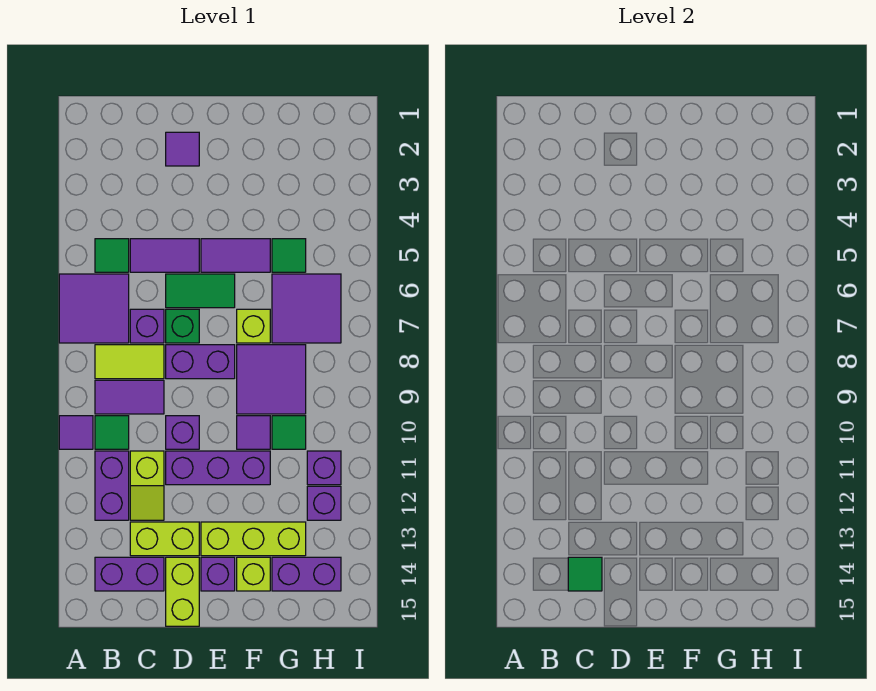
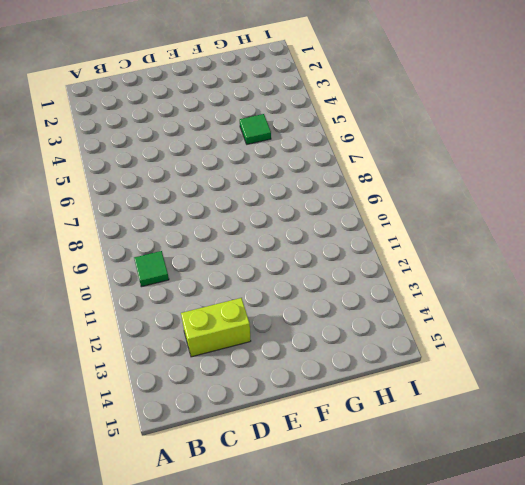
none -> purple tile A6:B7 level 1
none -> purple tile A10 level 1
none -> green tile B5 level 1
none -> lime tile B8:C8 level 1

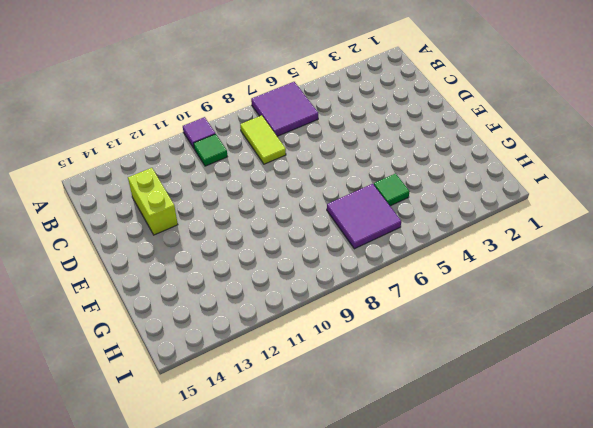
none -> green tile B5 level 1
none -> purple tile B9:C9 level 1
none -> purple brick B11:B12 level 1
none -> purple brick B14:C14 level 1

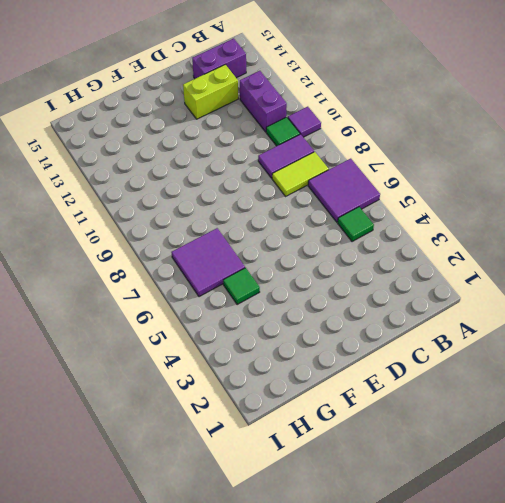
none -> purple tile C5:D5 level 1
none -> purple brick C7 level 1
none -> lime slope C11:C12 level 1 top 11
none -> purple tile D2 level 1

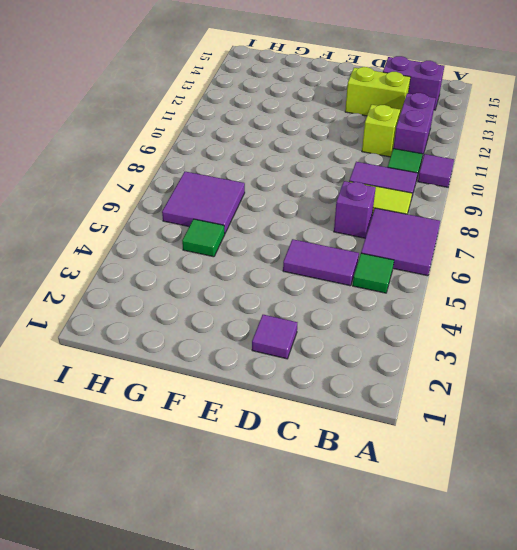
none -> green tile D6:E6 level 1
none -> green brick D7 level 1
none -> purple brick D8:E8 level 1
none -> purple brick D10 level 1

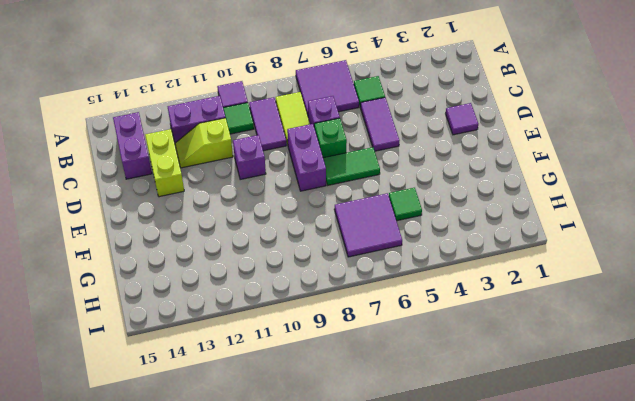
green tile E6:E7 level 1 -> green tile D6:E6 level 1
none -> purple brick D11:F11 level 1
none -> lime brick D14:D15 level 1
none -> purple tile E5:F5 level 1
none -> lime brick E13:G13 level 1

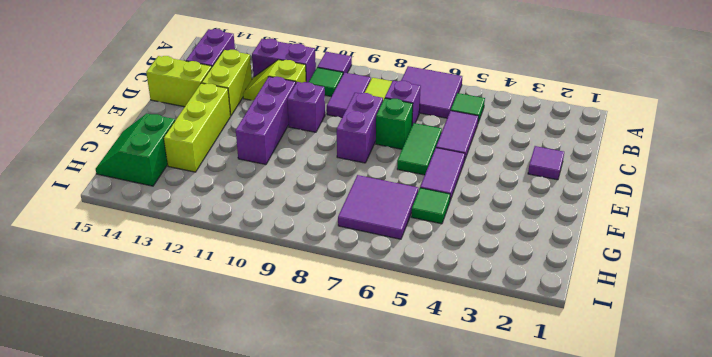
green slope G14:H15 level 1 top 14 -> purple brick G14:H14 level 1
none -> purple brick E14 level 1
none -> lime brick F7 level 1
none -> purple tile F8:G9 level 1
none -> purple tile F10 level 1

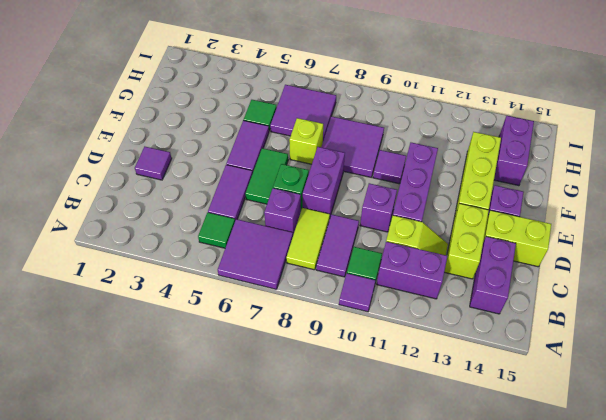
none -> lime brick F14 level 1
none -> green tile G10 level 1
none -> purple brick H11 level 1
none -> purple brick H12 level 1

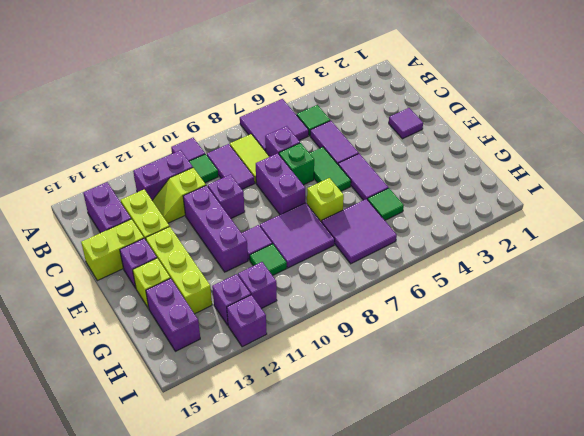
purple brick I12 level 1 -> none
none -> green tile C14 level 2

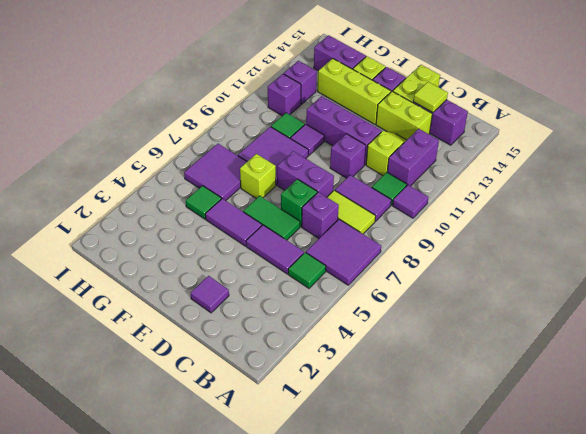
lime tile C14 level 2 -> green tile C14 level 2

